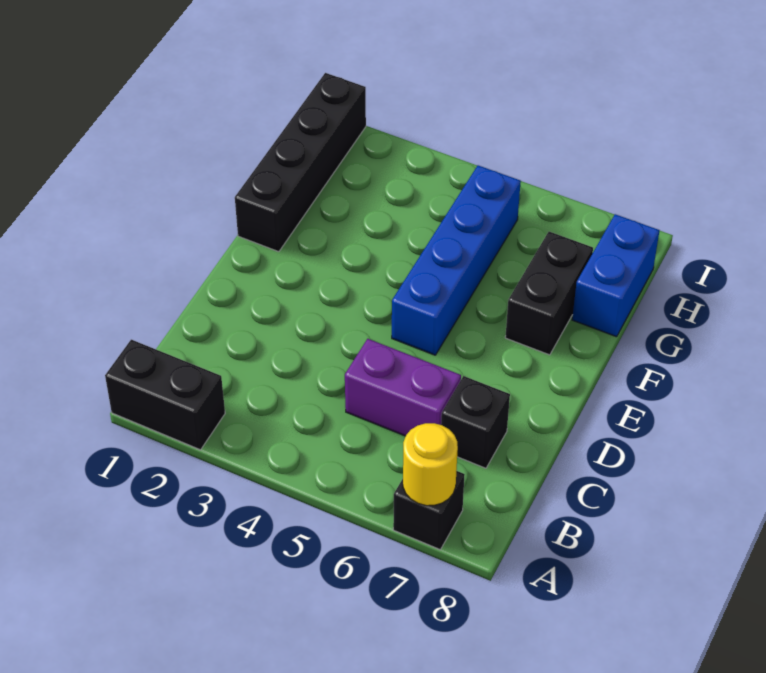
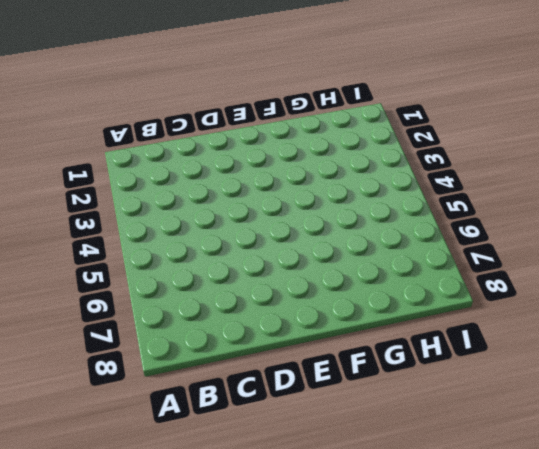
none -> black brick A1:A2 level 1
none -> black brick A7 level 1

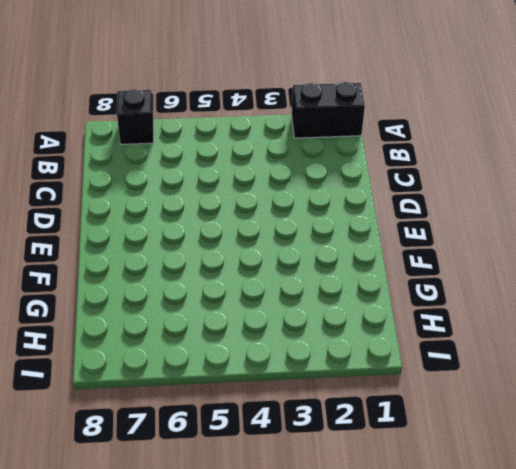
none -> purple brick C5:C6 level 1
none -> black brick C7 level 1

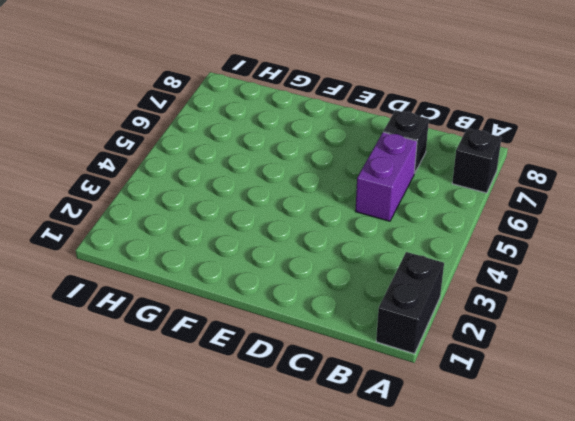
none -> blue brick E5:H5 level 1
none -> black brick F1:I1 level 1

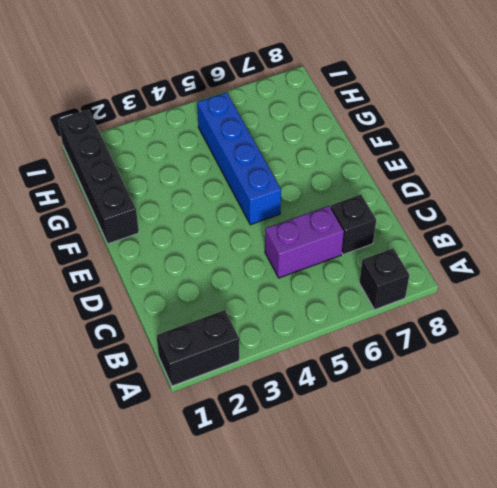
none -> black brick F7:G7 level 1
none -> blue brick G8:H8 level 1

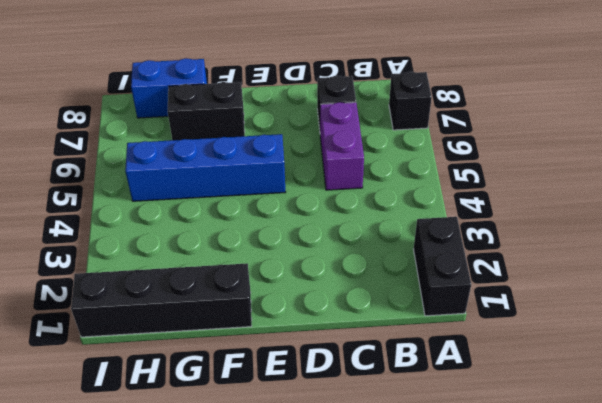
none -> yellow round brick A7 level 2

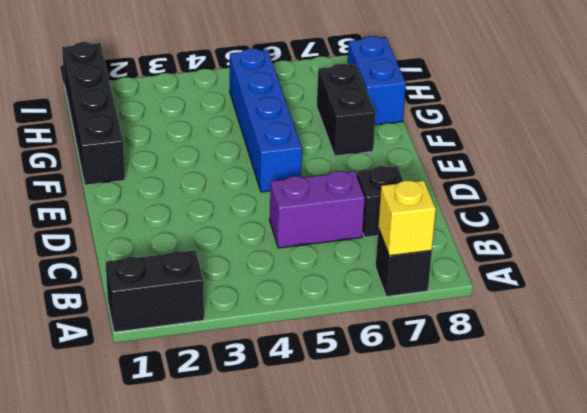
yellow brick A7 level 2 -> yellow round brick A7 level 2

